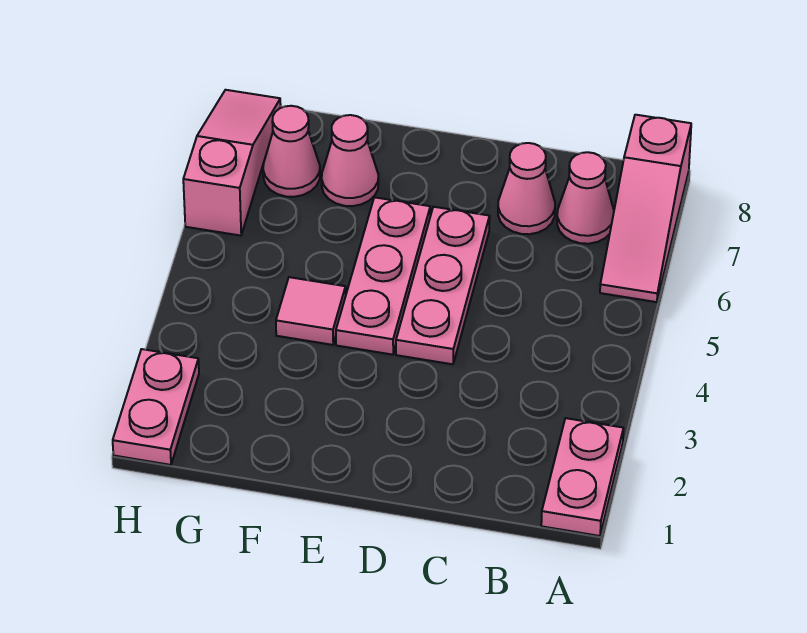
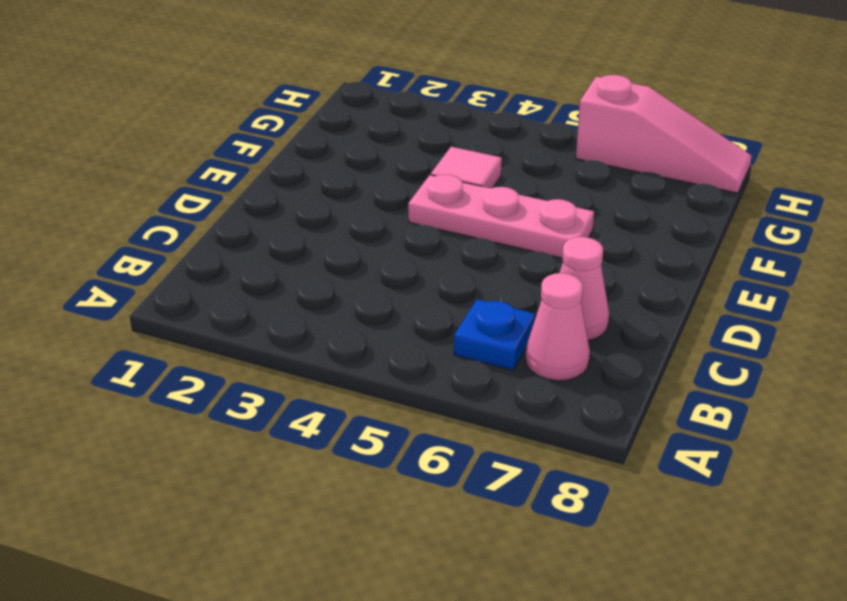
blue plate B6 level 1 -> none
none -> pink plate A1:A2 level 1
none -> pink slope A6:A8 level 1 top 8

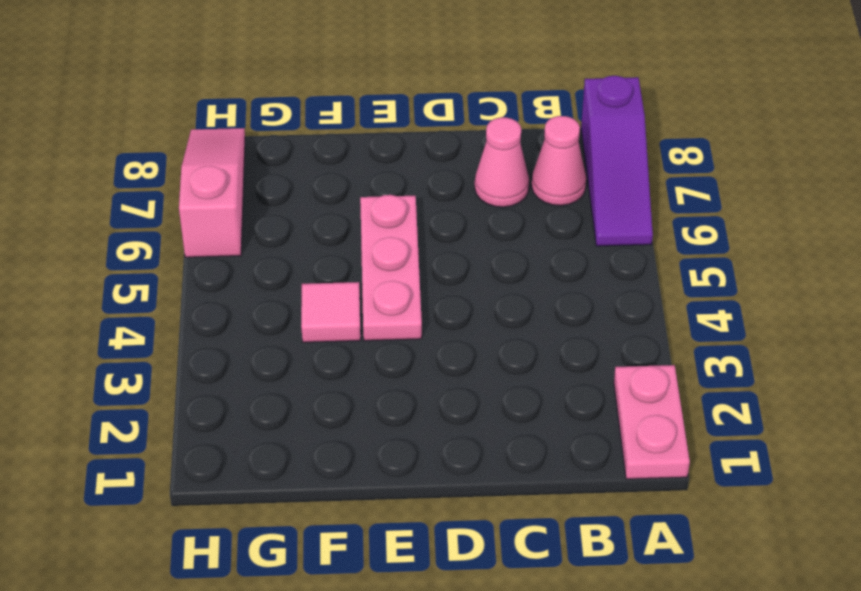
purple slope A6:A8 level 1 top 8 -> pink slope A6:A8 level 1 top 8
none -> pink plate D4:D6 level 1
none -> pink cone F7 level 1

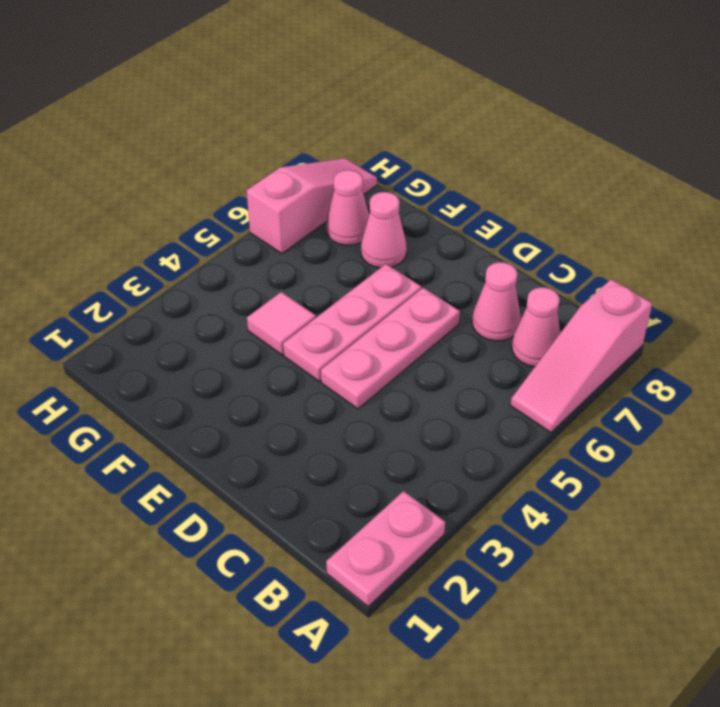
none -> pink plate H1:H2 level 1

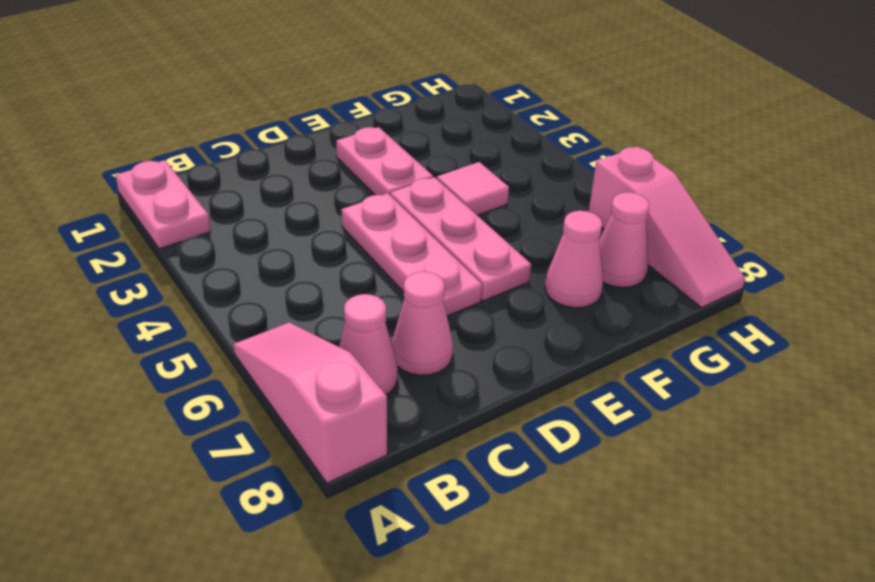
pink plate E2:E3 level 1 -> pink plate H1:H2 level 1

